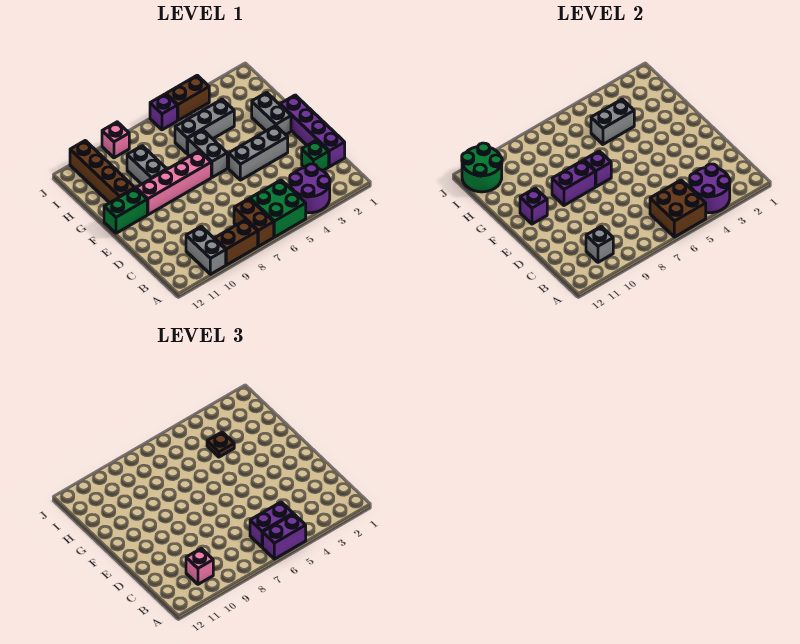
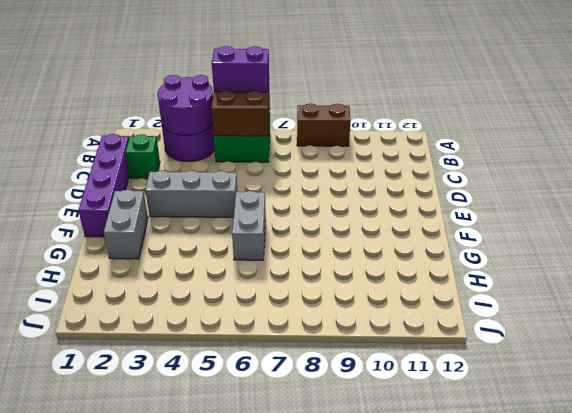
none -> brown brick A7:B7 level 1
none -> grey brick A10:B10 level 1
none -> pink brick F7:F10 level 1
none -> green brick F11:F12 level 1

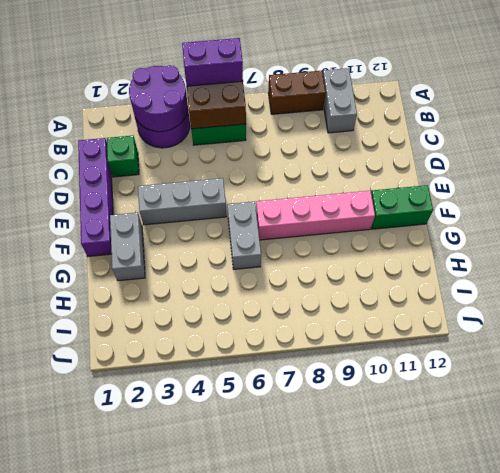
none -> brown brick A7:B7 level 1
none -> grey brick G9:H9 level 1
none -> brown brick G11:J11 level 1
none -> grey brick H4:H6 level 1

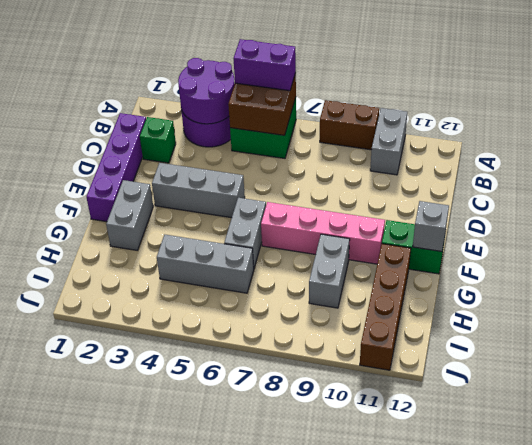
grey brick F12 level 2 -> grey brick B10 level 2
none -> brown brick A7:B7 level 1
none -> brown brick J4:J5 level 1
none -> purple brick J6 level 1
none -> pink brick J9 level 1

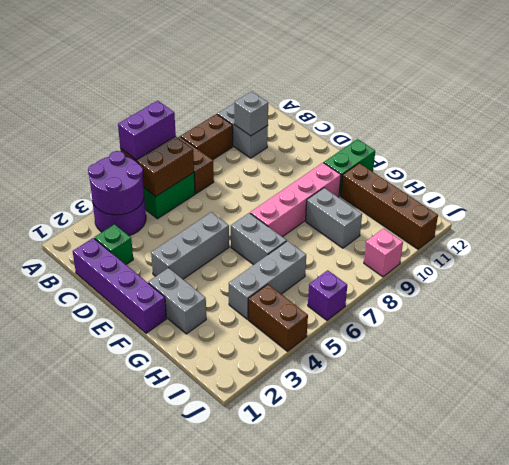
brown brick I4:J4 level 1 -> brown brick J4:J5 level 1
none -> purple brick F7 level 2
none -> purple brick F8:F9 level 2
none -> purple brick F11 level 2
none -> grey brick H4:H5 level 2

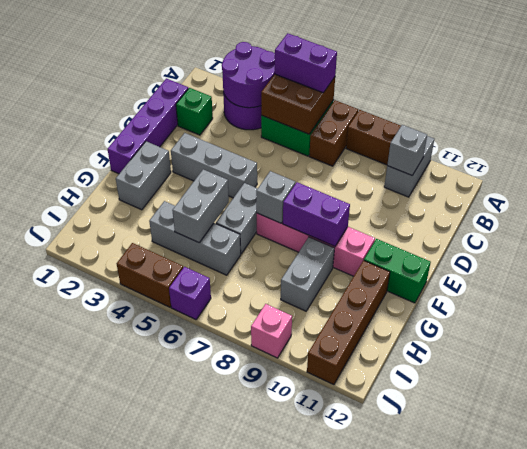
grey brick F7 level 2 -> purple brick F7 level 2
grey brick G5:H5 level 2 -> grey brick H4:H5 level 2
none -> purple brick F11 level 2
none -> green round brick I11:J12 level 2
none -> purple brick B5:B6 level 3
none -> pink brick B10 level 3

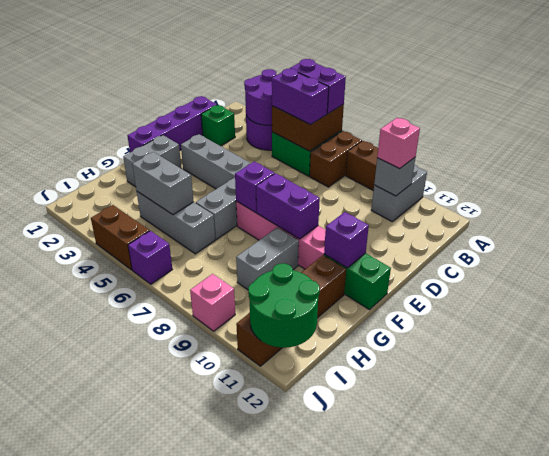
none -> brown plate H4 level 3

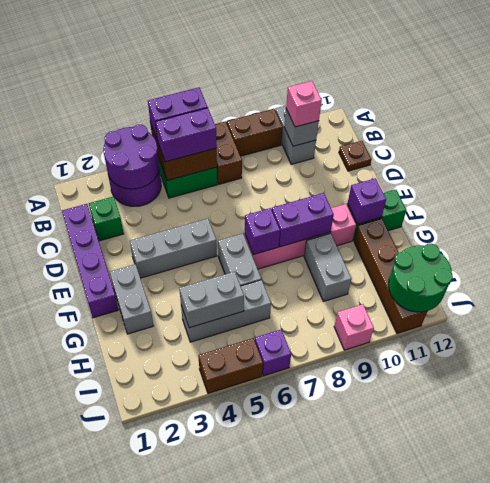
brown plate C12 level 1 -> brown plate H4 level 3

